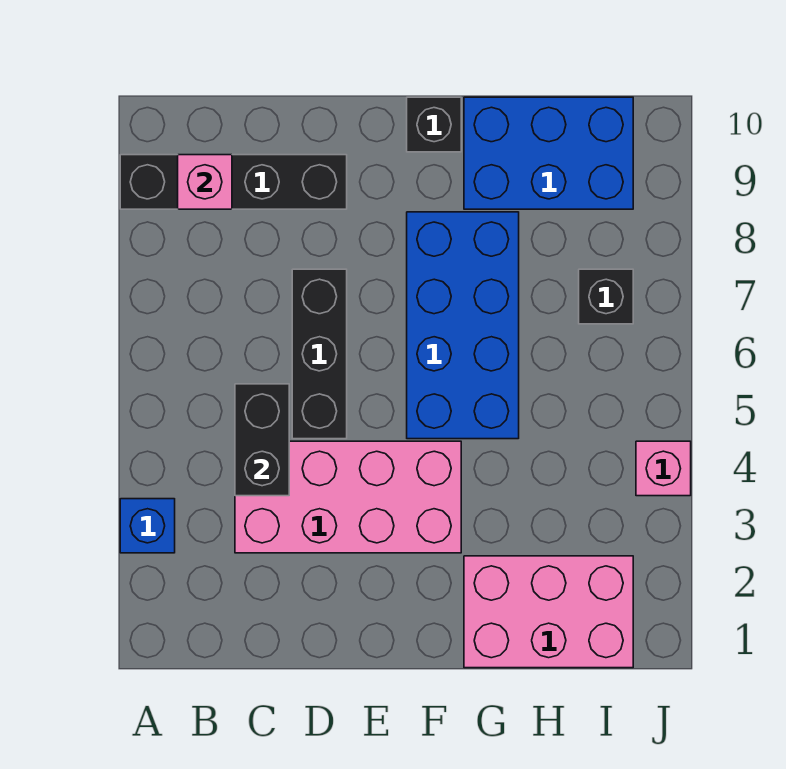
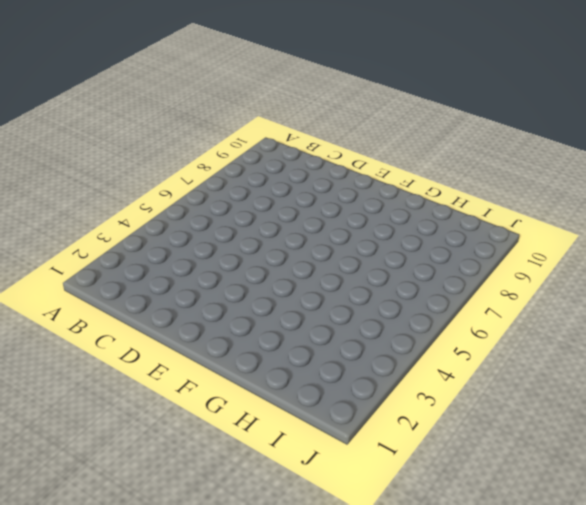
none -> blue brick A3 level 1
none -> black brick A9:D9 level 1
none -> pink brick C3:F4 level 1

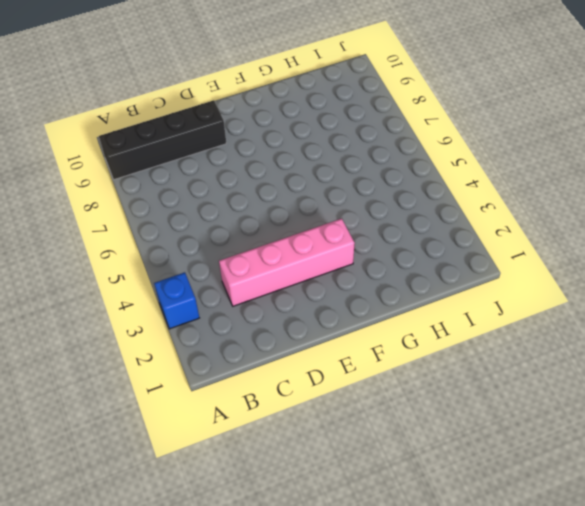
pink brick C3:F3 level 1 -> pink brick C3:F4 level 1
none -> black brick D5:D7 level 1
none -> blue brick F5:G8 level 1
none -> black brick F10 level 1

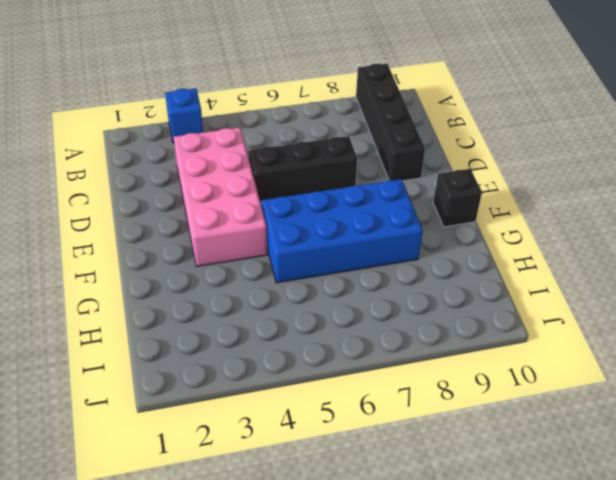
none -> pink brick G1:I2 level 1
none -> blue brick G9:I10 level 1
none -> black brick I7 level 1

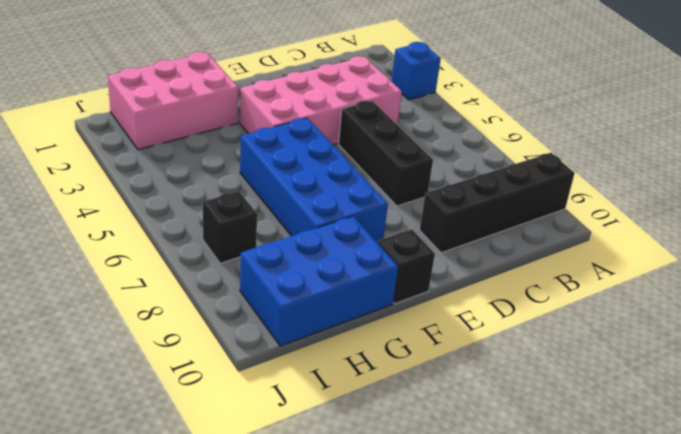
none -> pink brick J4 level 1
none -> pink brick B9 level 2
none -> black brick C4:C5 level 2

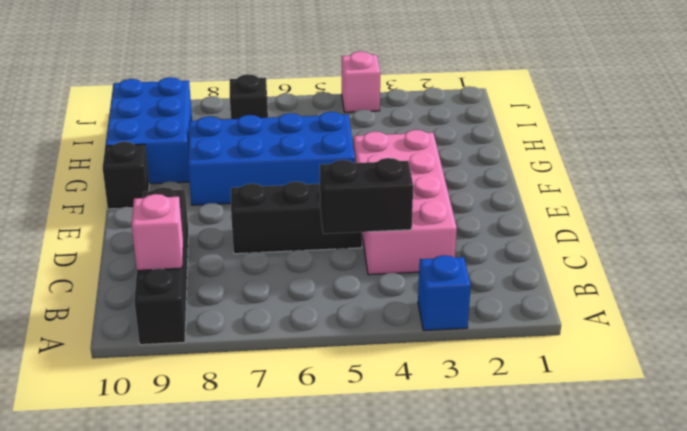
none -> pink brick G1:I2 level 1

